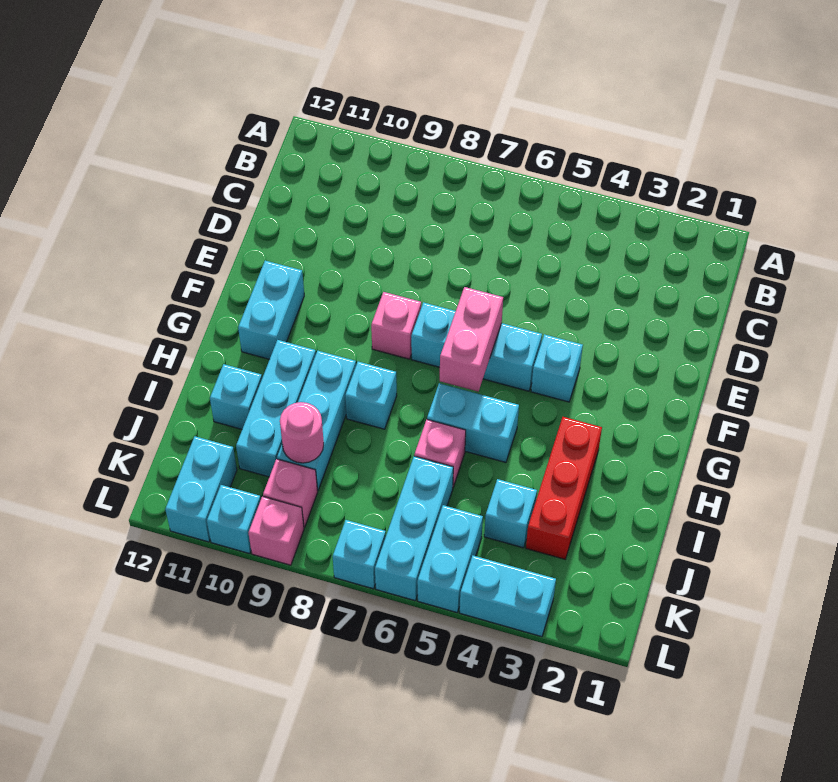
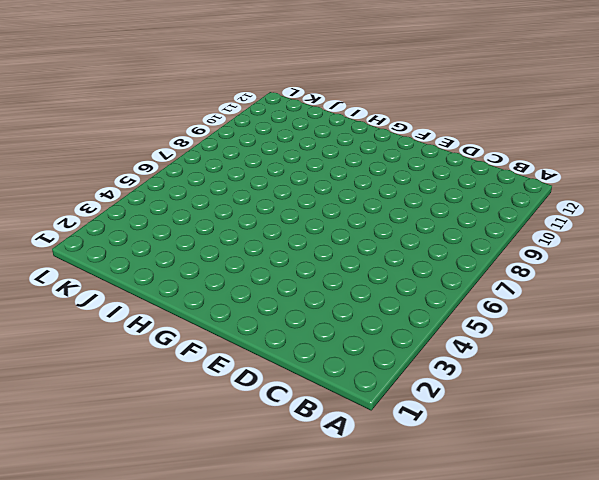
none -> cyan brick F4 level 1
none -> cyan brick F5:F7 level 1
none -> pink brick F8 level 1

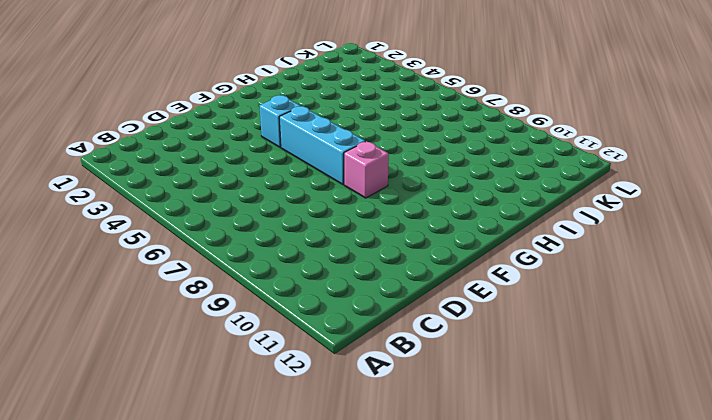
none -> cyan brick F11:G11 level 1
none -> red brick H3:J3 level 1
none -> cyan brick H5:H6 level 1

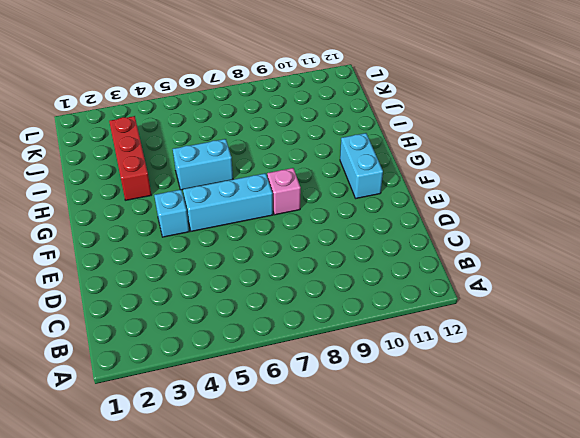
none -> cyan brick H8 level 1
none -> cyan brick H9:J9 level 1
none -> cyan brick H10:J10 level 1

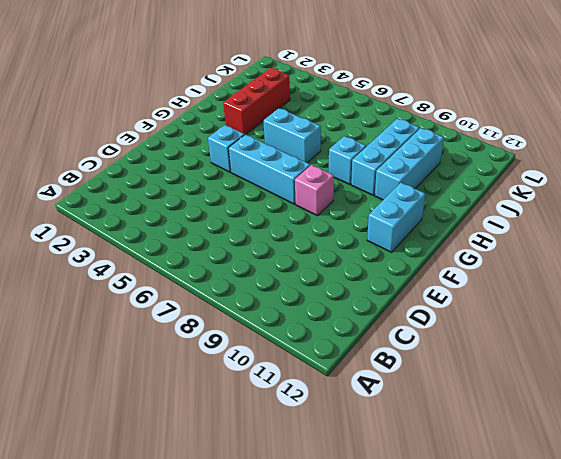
none -> pink brick I6 level 1
none -> cyan brick I11 level 1
none -> cyan brick J4 level 1

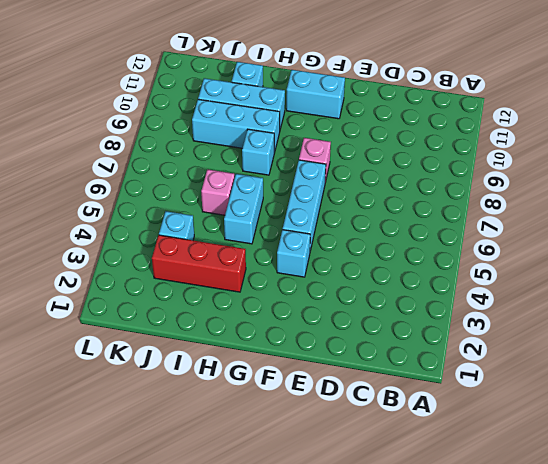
none -> cyan brick J6:L6 level 1
none -> cyan brick K5:L5 level 1
none -> pink brick K9 level 1

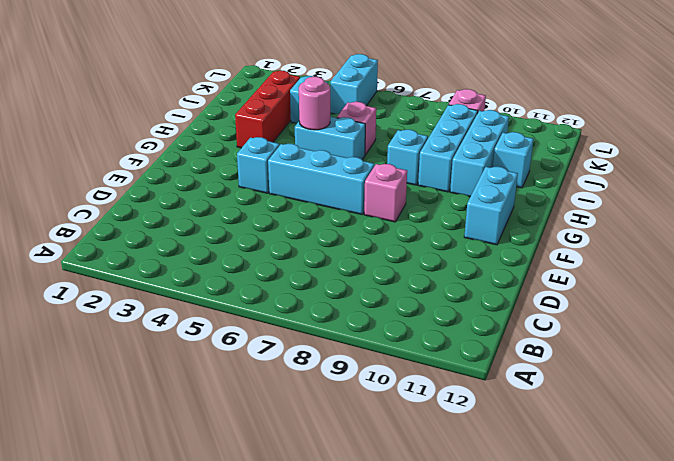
pink round brick H5 level 2 -> pink round brick J9 level 2
none -> cyan brick J6:L6 level 1
none -> cyan brick K11:L11 level 1
none -> cyan brick L3:L4 level 1

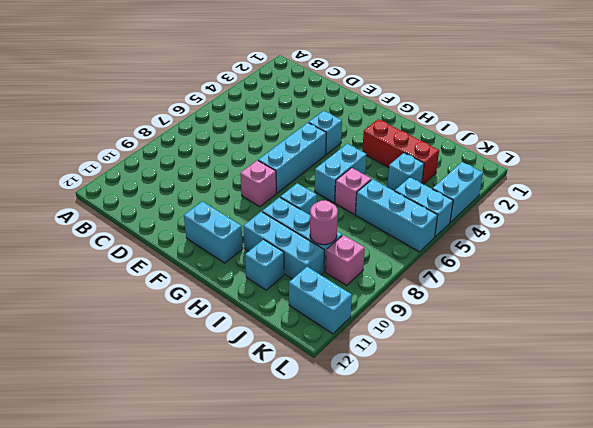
none -> cyan brick L7 level 1
none -> pink brick L9 level 1
none -> cyan brick L10 level 1

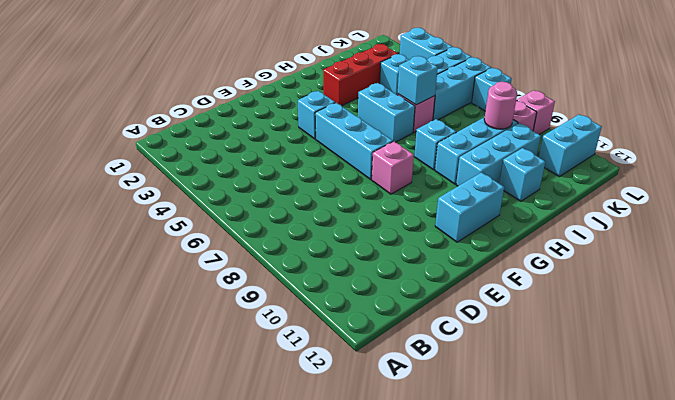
cyan brick I6 level 2 -> cyan brick L10 level 1
none -> pink brick F6:G6 level 2

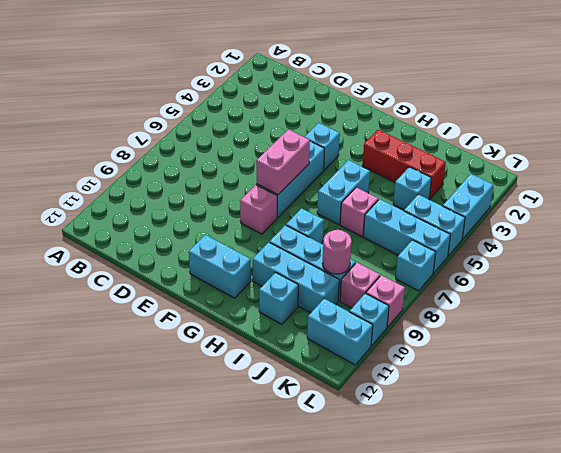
pink brick F6:F7 level 2 -> pink brick F6:G6 level 2

